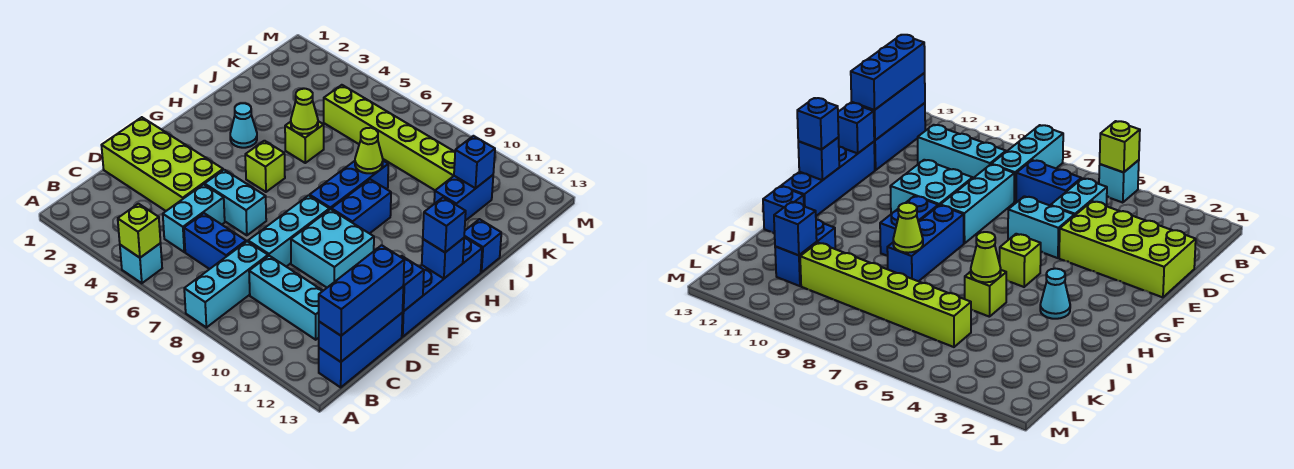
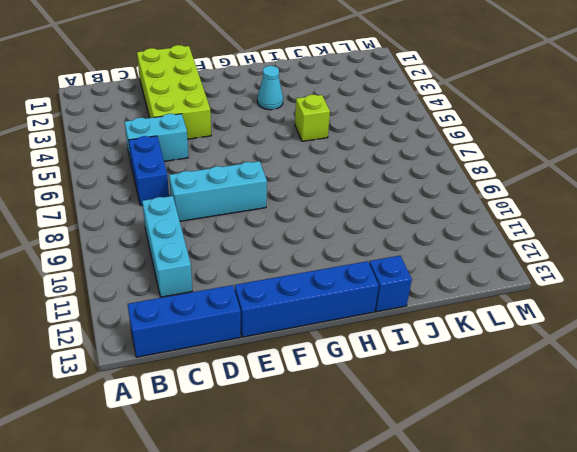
none -> cyan brick A5 level 1
none -> cyan brick A8:C8 level 1
none -> cyan brick E5:E6 level 1

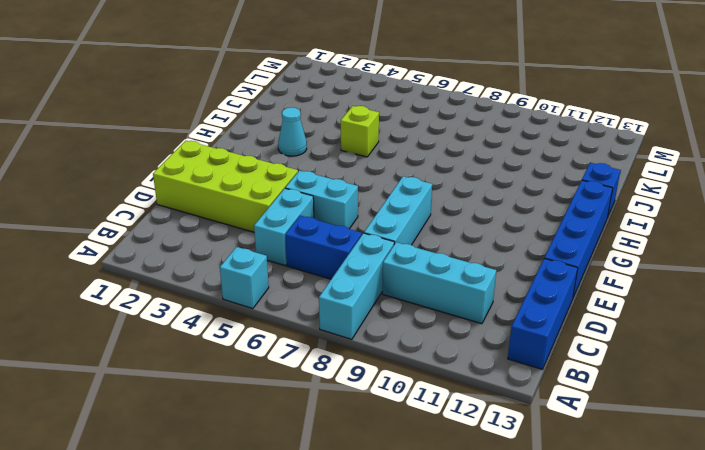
none -> cyan brick E9:F10 level 1
none -> lime brick G5 level 1
none -> blue brick G8:I8 level 1

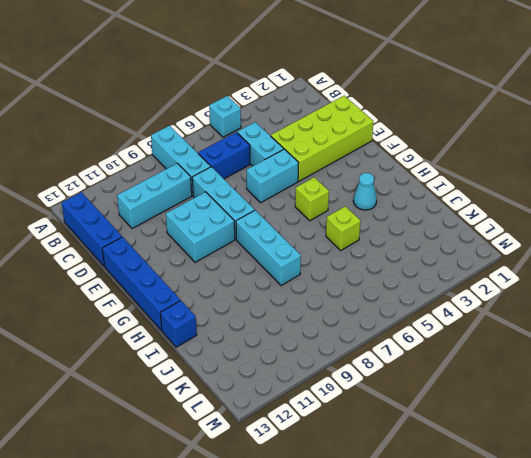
cyan brick G8:I8 level 1 -> blue brick G8:I8 level 1
none -> blue brick G9:H9 level 1
none -> blue brick J11:K11 level 1
none -> lime brick K5:K10 level 1

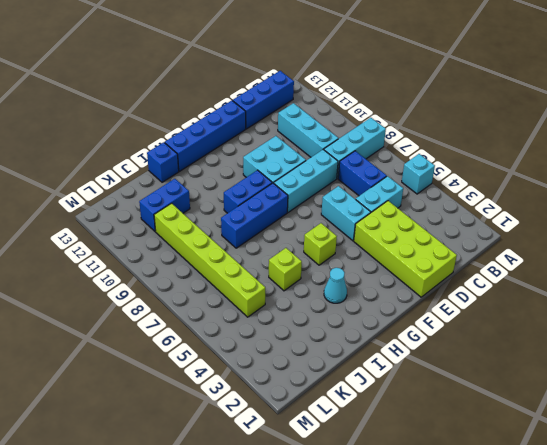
none -> lime brick A5 level 2
none -> blue brick B13:D13 level 2
none -> blue brick E13 level 2

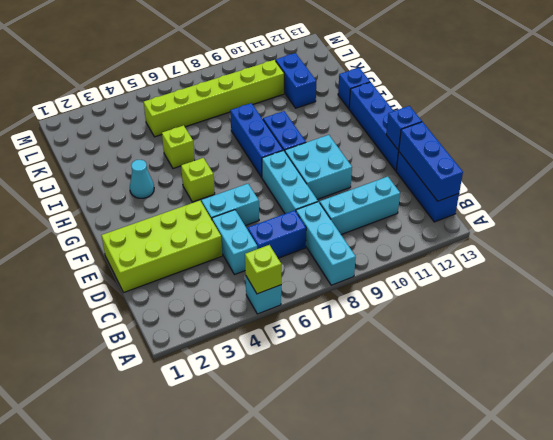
none -> blue brick G13 level 2
none -> lime cone I5 level 2
none -> lime cone I8 level 2

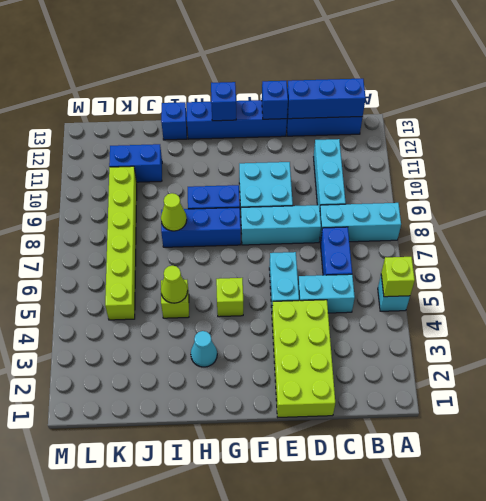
none -> blue brick K11 level 2
none -> blue brick B13:D13 level 3
none -> blue brick G13 level 3

